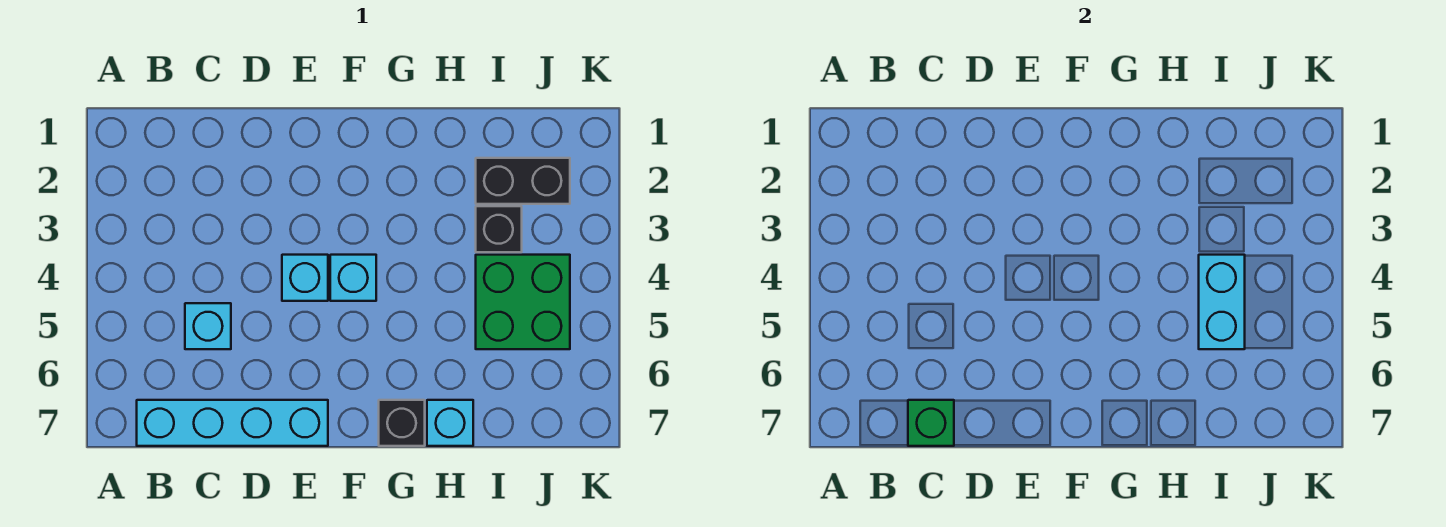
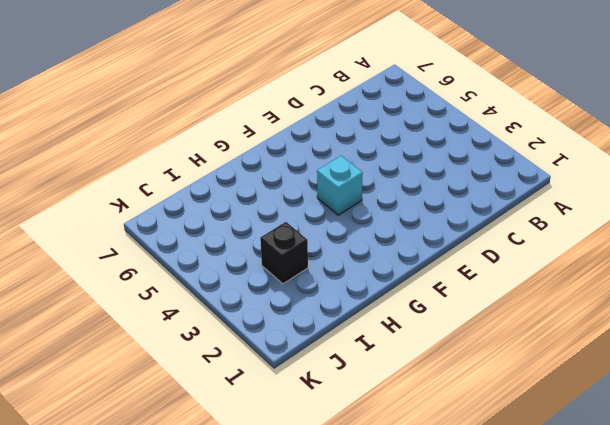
none -> cyan brick B7:E7 level 1
none -> cyan brick C5 level 1

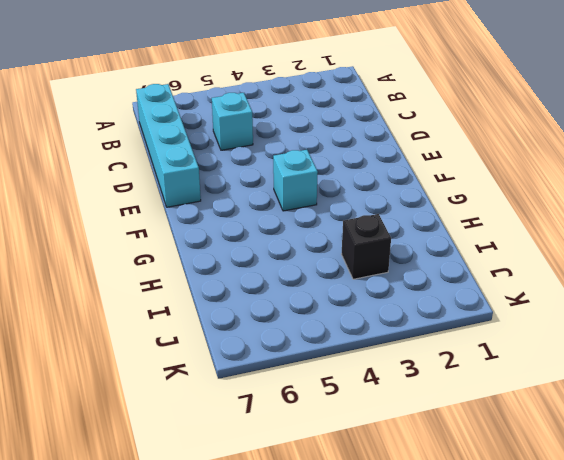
none -> cyan brick E4 level 1
none -> black brick G7 level 1

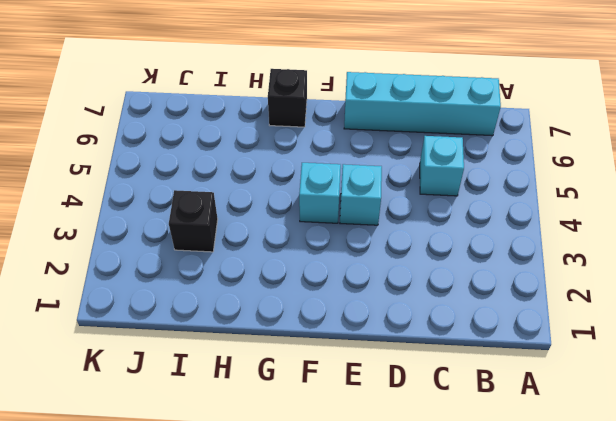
none -> cyan brick H7 level 1
none -> black brick I2:J2 level 1

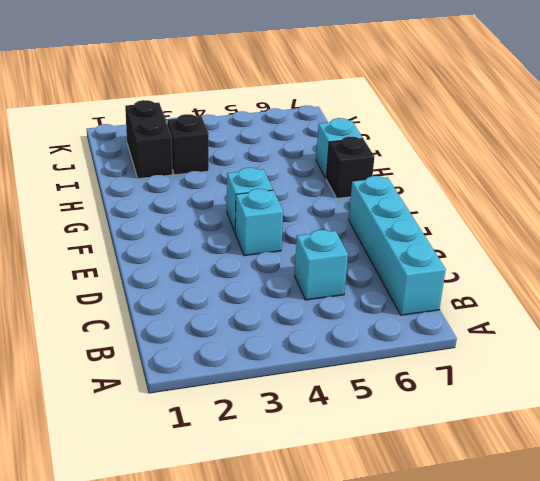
none -> green brick I4:J5 level 1
none -> green brick C7 level 2

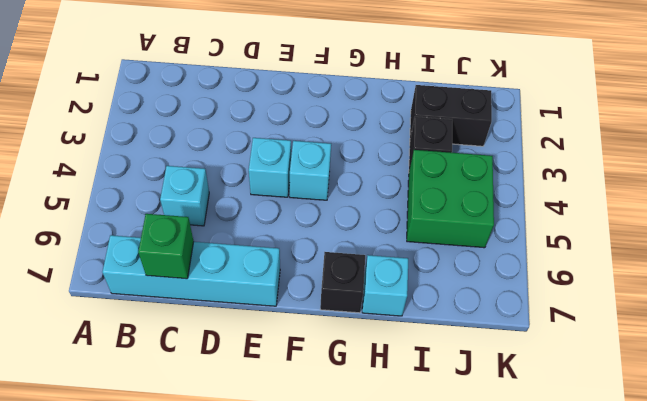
none -> cyan brick I4:I5 level 2

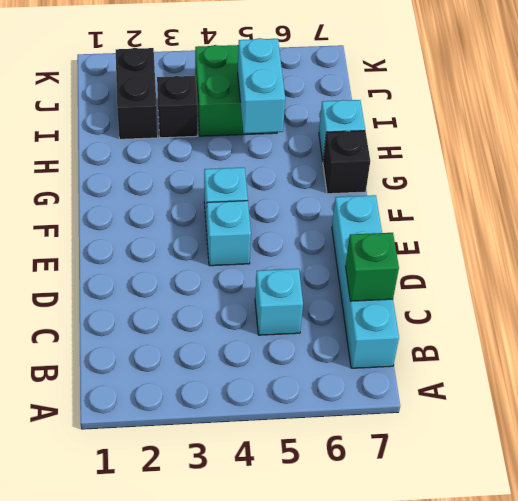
cyan brick H5:I5 level 2 -> cyan brick I4:I5 level 2

